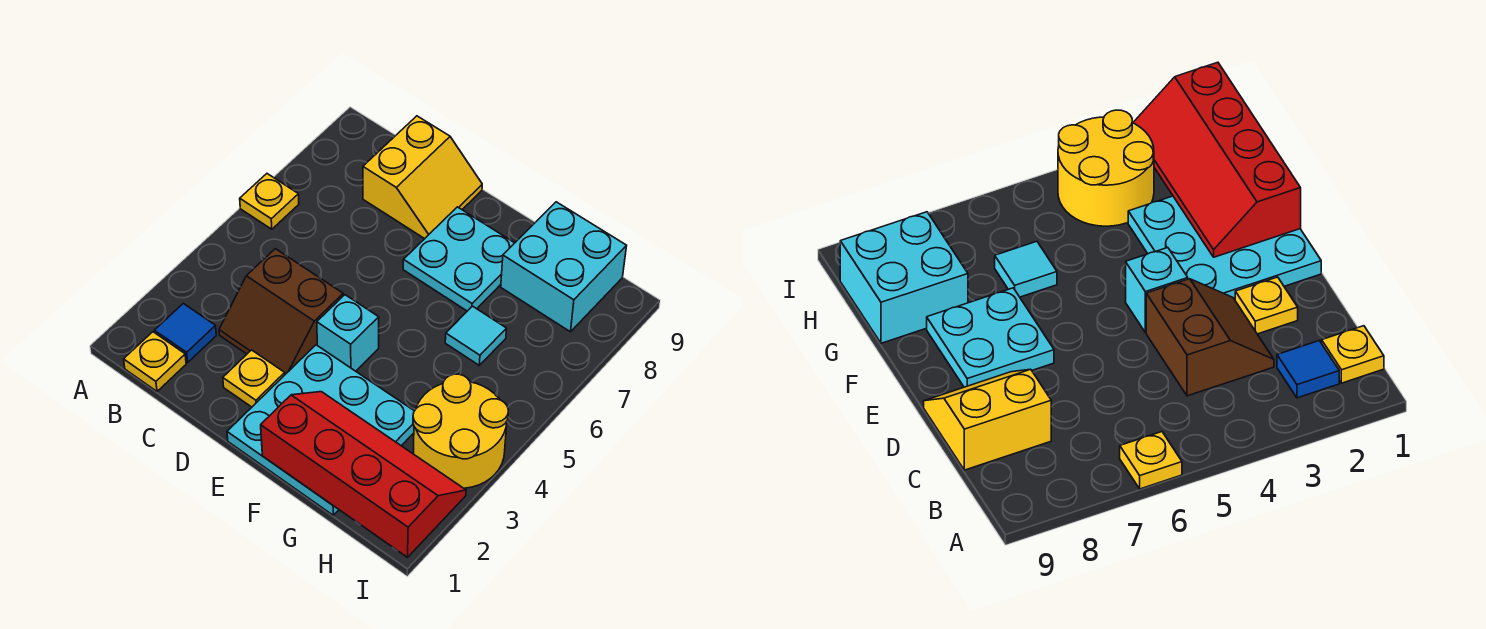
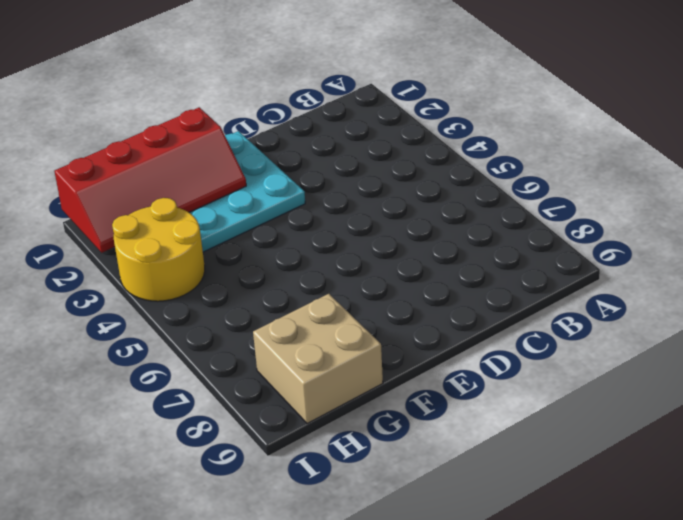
tan brick G8:H9 level 1 -> cyan brick G8:H9 level 1
none -> yellow plate A6 level 1
none -> yellow plate B1 level 1
none -> blue tile B2 level 1

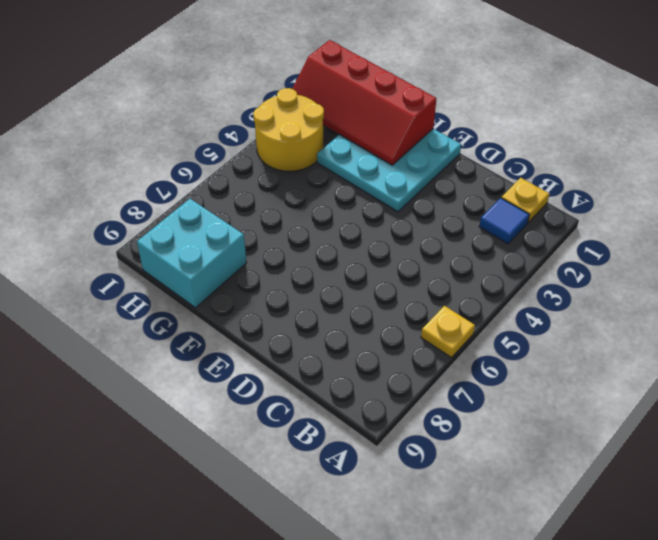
none -> brown slope C3:D4 level 1 top 4
none -> yellow slope C8:D9 level 1 top C
none -> yellow plate D2 level 1

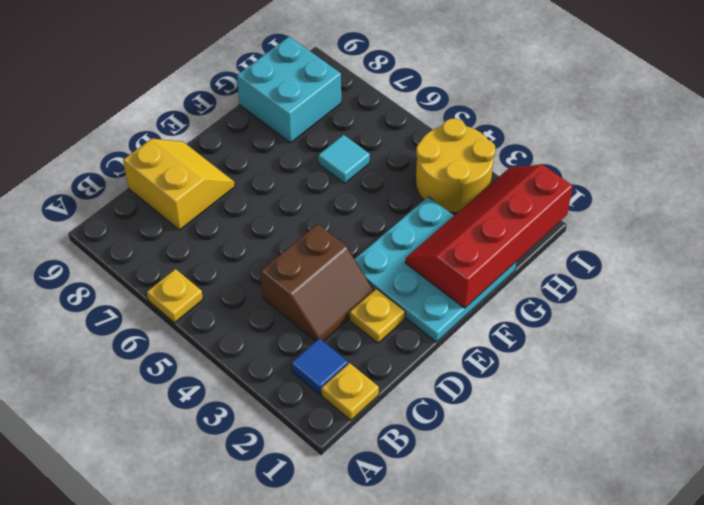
none -> cyan brick E4 level 1
none -> cyan plate E7:F8 level 1

